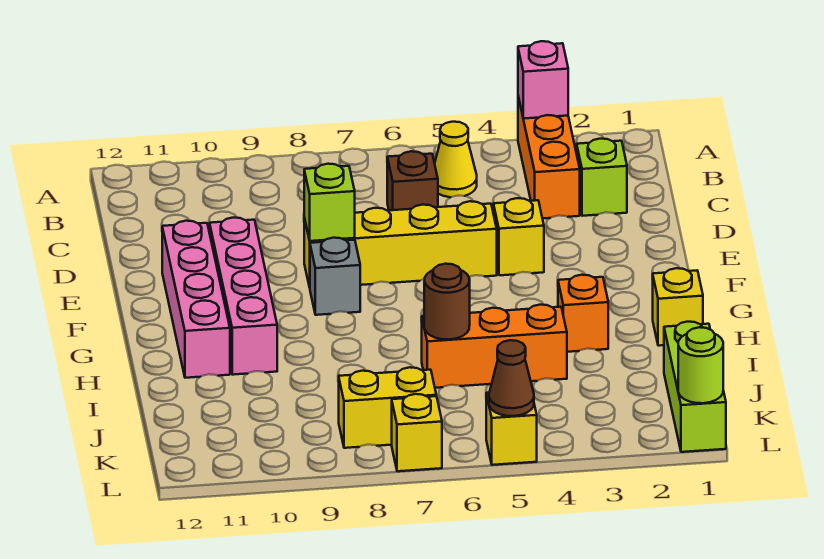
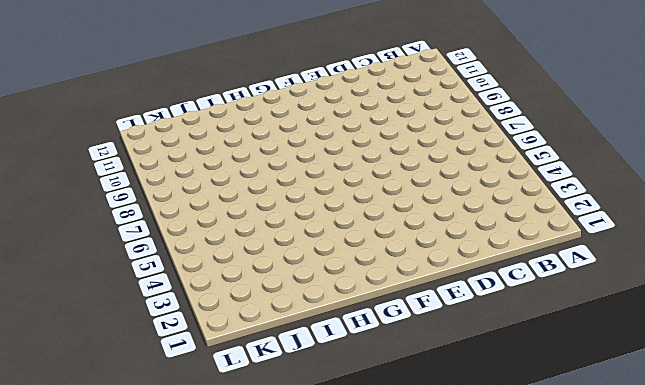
none -> orange brick A3:C3 level 1
none -> yellow cone B5 level 1
none -> lime brick C2 level 1

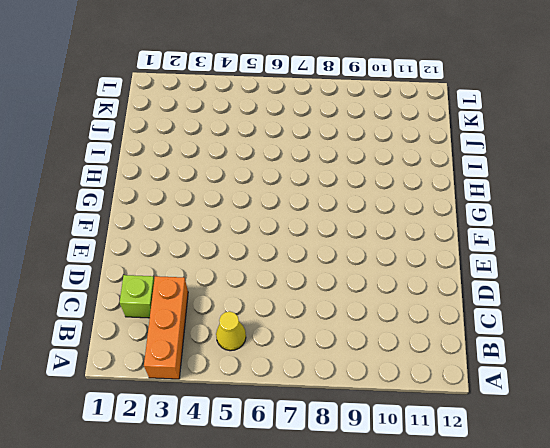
none -> brown brick C6 level 1
none -> yellow brick E4 level 1
none -> yellow brick E5:E8 level 1

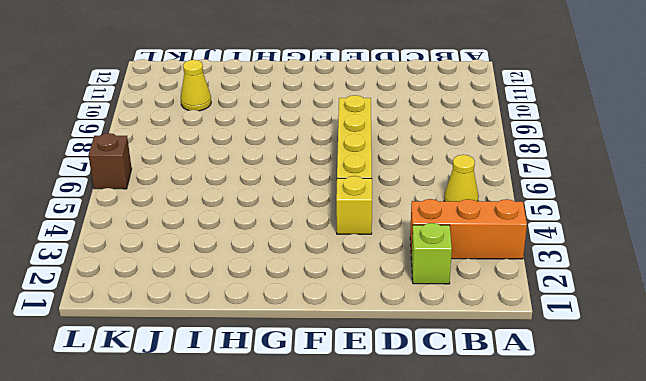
yellow cone J10 level 1 -> none
brown brick L6 level 1 -> brown brick C6 level 1
none -> pink brick E10:H10 level 1
none -> pink brick E11:H11 level 1
none -> grey brick F8 level 1

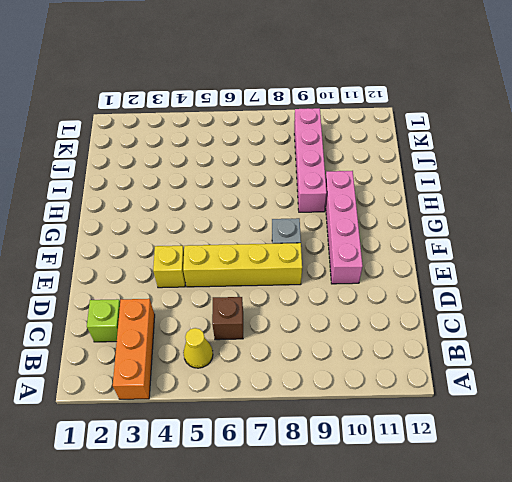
pink brick H9:K9 level 1 -> pink brick E11:H11 level 1
none -> yellow brick H1 level 1
none -> orange brick H3 level 1
none -> orange brick I4:I6 level 1

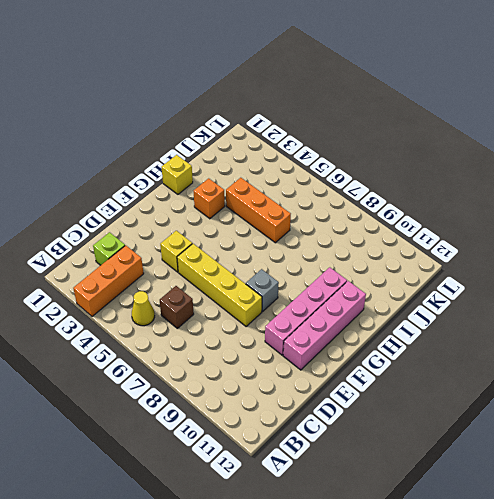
none -> lime brick J1:L1 level 1
none -> yellow brick K7:K8 level 1
none -> yellow brick L5 level 1

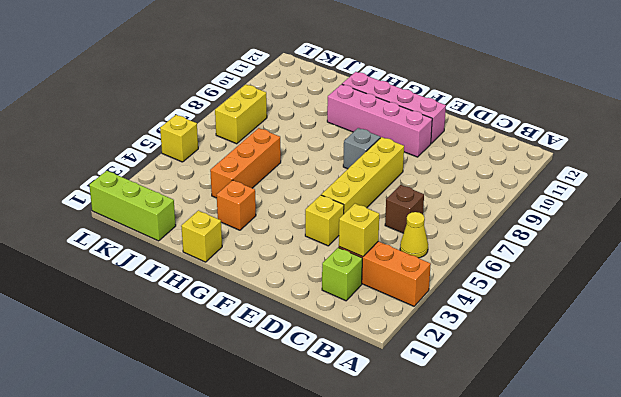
yellow brick C3 level 2 -> yellow brick L7 level 1
none -> pink brick A3 level 2
none -> lime brick E8 level 2
none -> brown round brick I6 level 2

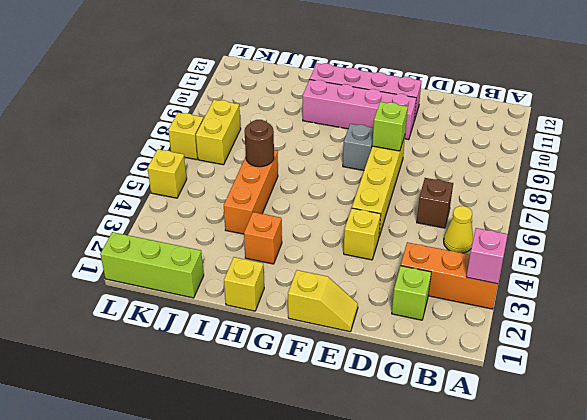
yellow slope E1:F1 level 1 top F -> none
none -> lime round brick L1 level 2
none -> brown cone L5 level 2

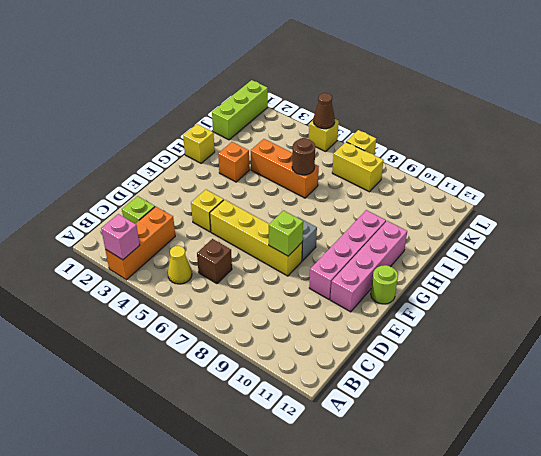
lime round brick F12 level 1 -> lime round brick L1 level 2

